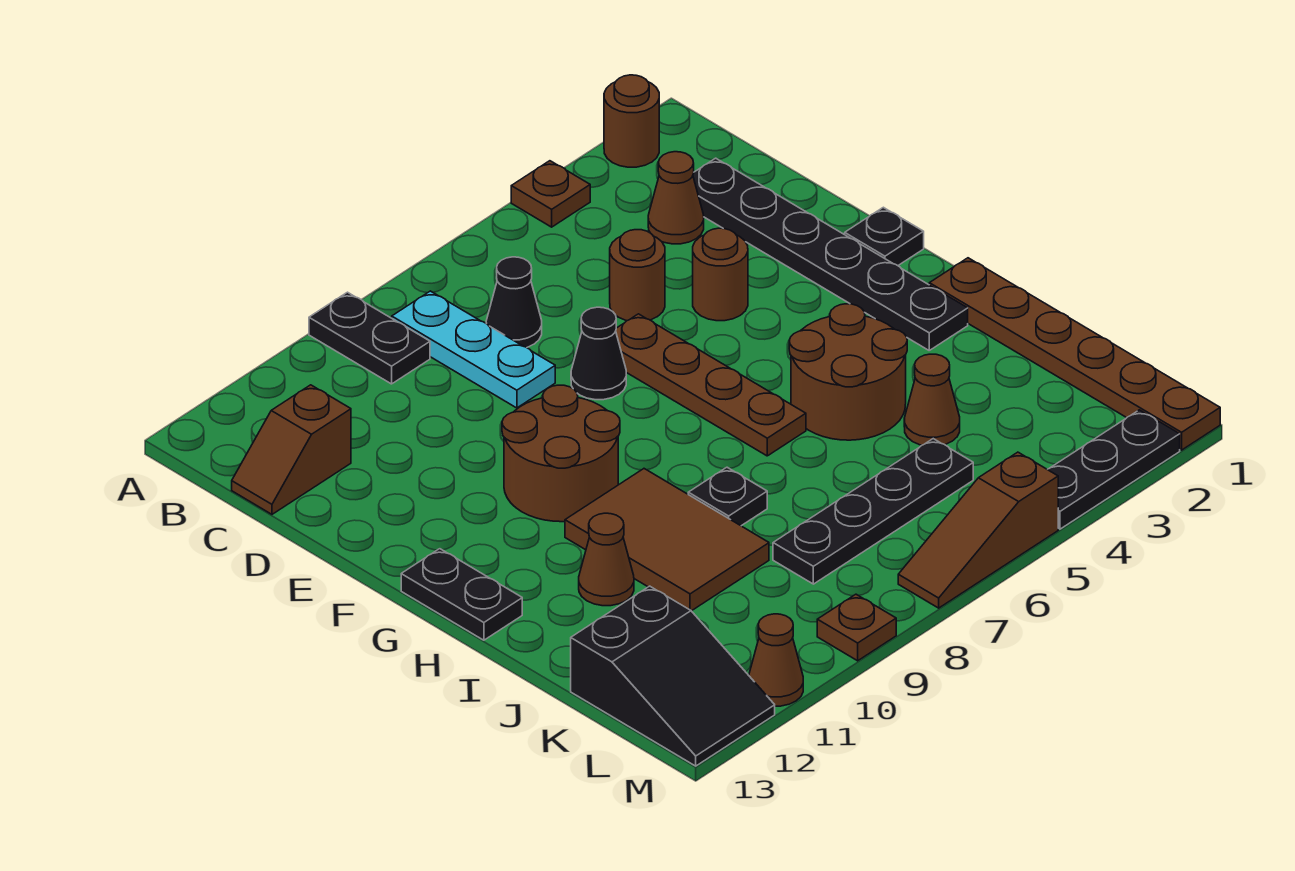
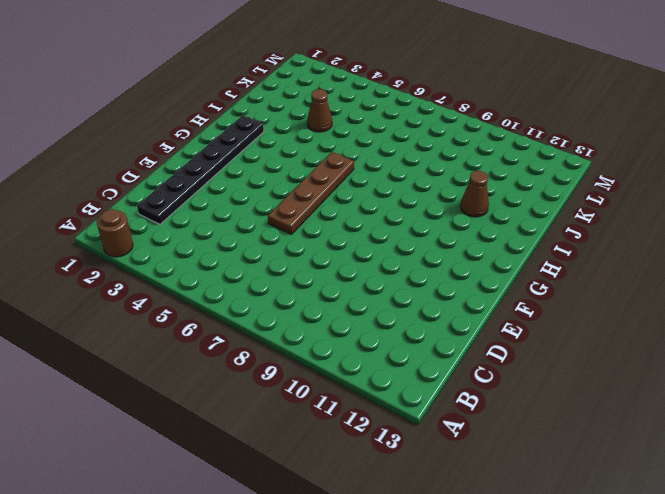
none -> brown plate A4 level 1
none -> black plate A9:B9 level 1
none -> cyan plate B8:D8 level 1

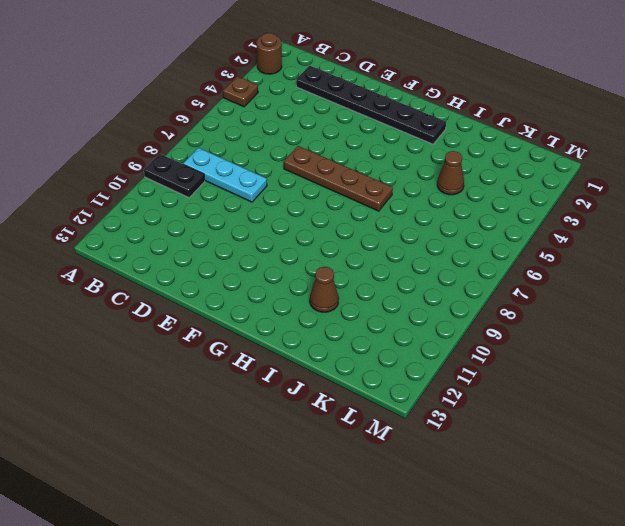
none -> brown cone C3 level 1
none -> black cone C7 level 1
none -> brown slope C12:C13 level 1 top 12

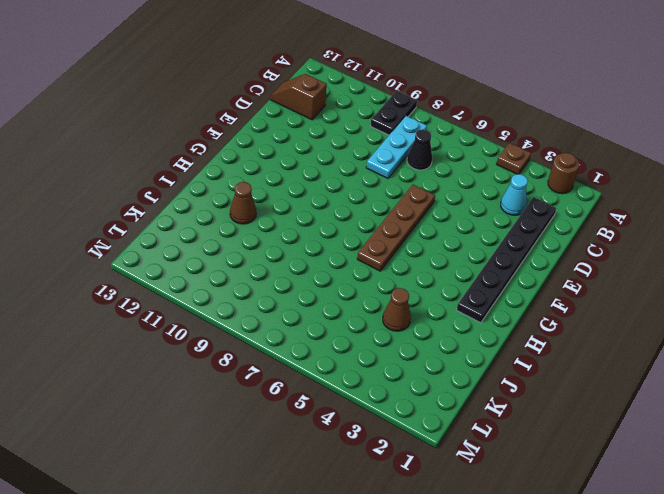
cyan cone C3 level 1 -> brown cone C3 level 1
none -> brown round brick D5 level 1
none -> brown round brick E4 level 1
none -> black cone E7 level 1

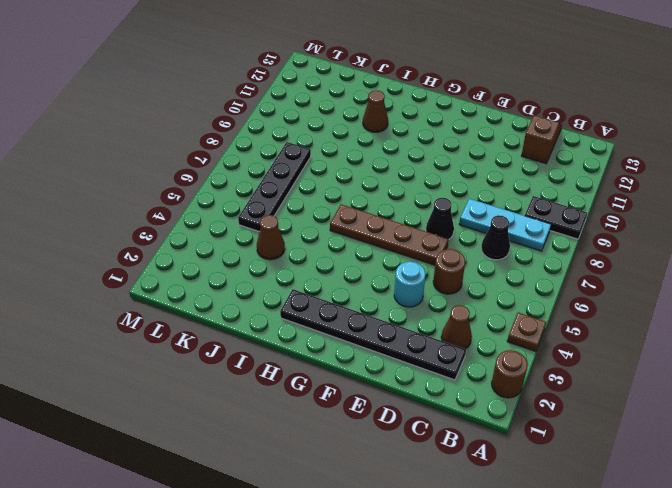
cyan round brick E4 level 1 -> brown round brick E4 level 1
none -> black plate F1 level 1
none -> brown round brick F9:G10 level 1
none -> black plate G13:H13 level 1

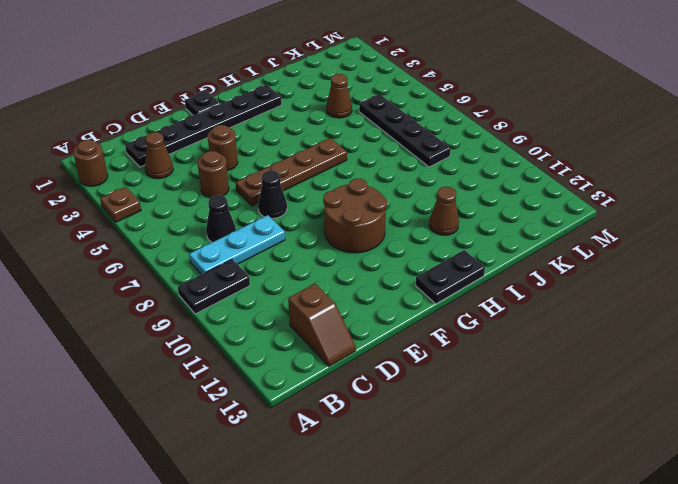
none -> brown plate H1:M1 level 1
none -> brown round brick H4:I5 level 1
none -> brown tile H9:J10 level 1

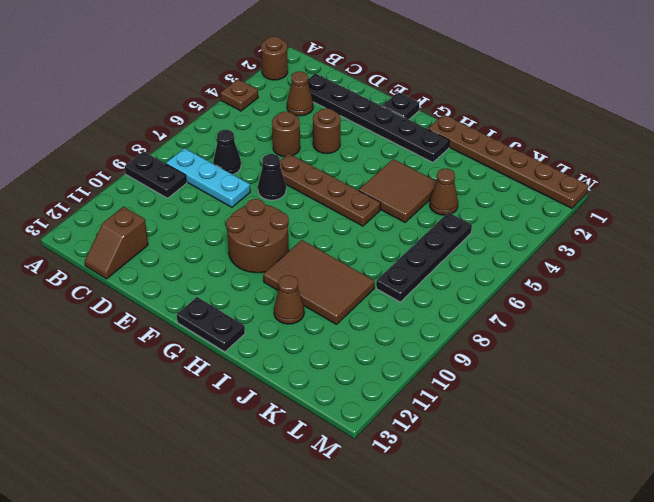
brown tile H4:I5 level 1 -> brown round brick H4:I5 level 1
none -> black plate I8 level 1
none -> black slope K12:M13 level 1 top K
none -> black plate M2:M4 level 1

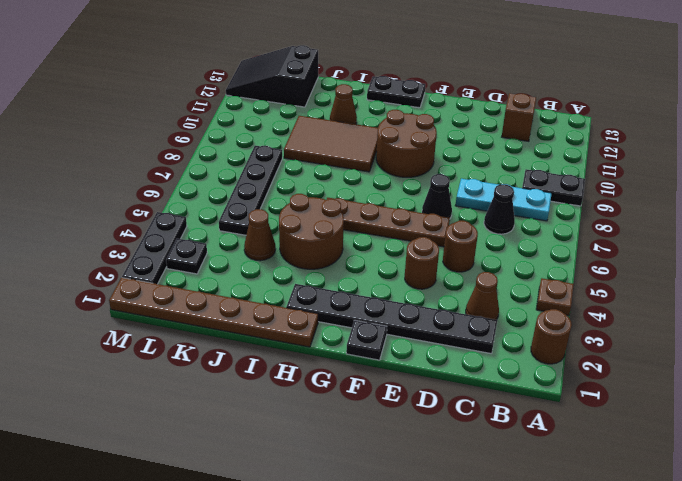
black plate L3 level 1 -> black plate I8 level 1
none -> brown slope M5:M7 level 1 top 5
none -> brown plate M9 level 1
none -> brown cone M11 level 1

